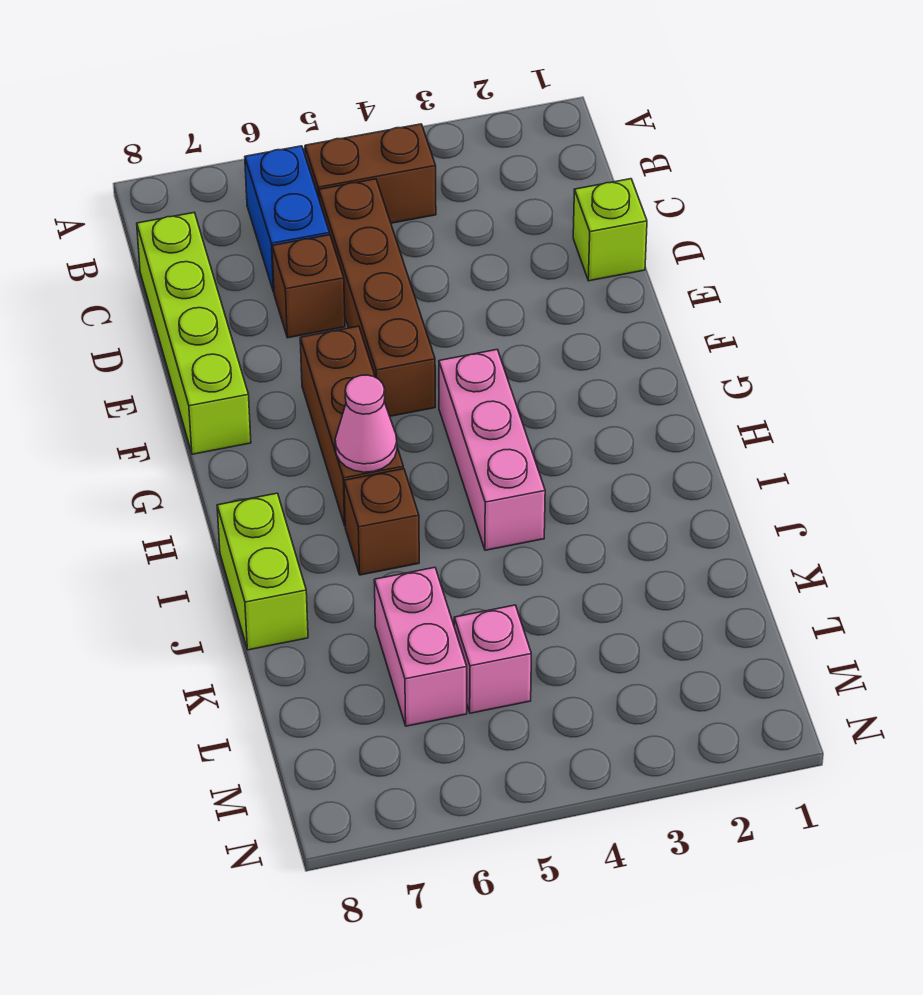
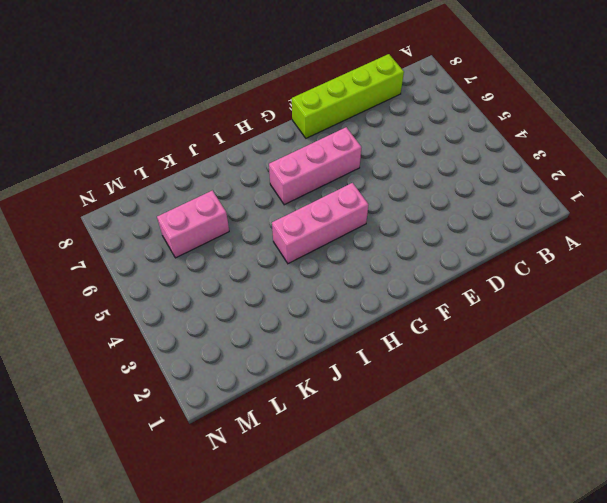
pink brick F6:H6 level 1 -> brown brick F6:H6 level 1
none -> brown brick B4:B5 level 1
none -> blue brick B6:C6 level 1
none -> brown brick C5:F5 level 1

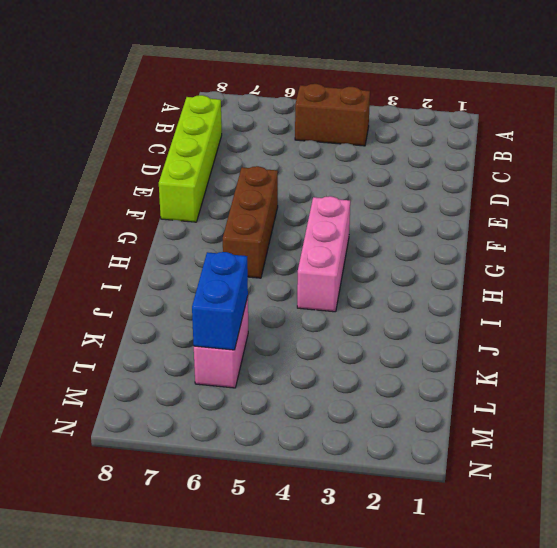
blue brick K6:L6 level 2 -> blue brick B6:C6 level 1
none -> brown brick C5:F5 level 1
none -> lime brick D1 level 1
none -> brown brick D6 level 1

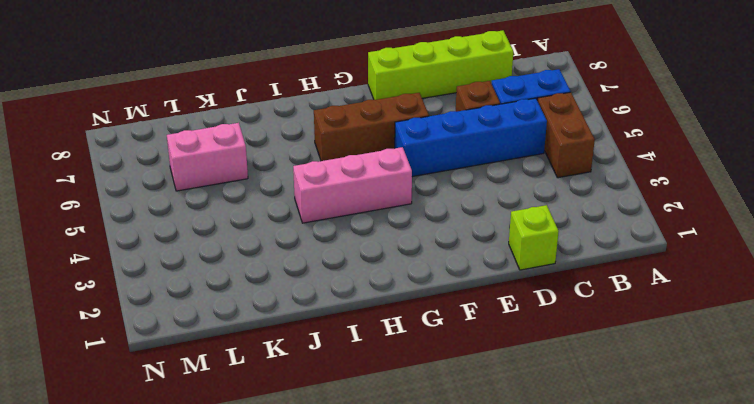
blue brick C5:F5 level 1 -> brown brick C5:F5 level 1
none -> brown brick I6 level 1
none -> lime brick I8:J8 level 1
none -> pink brick L5 level 1

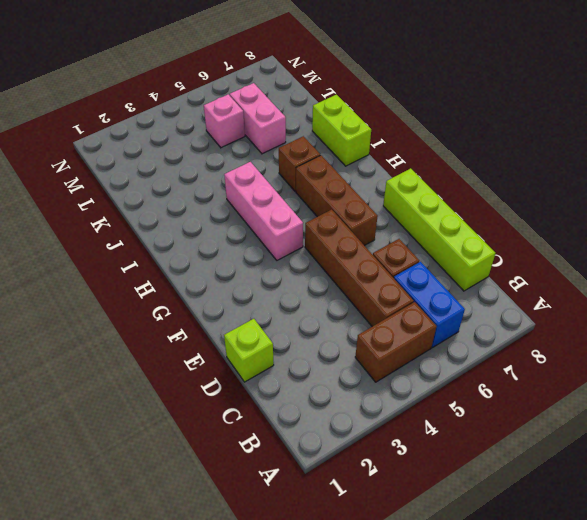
none -> pink cone H6 level 2

